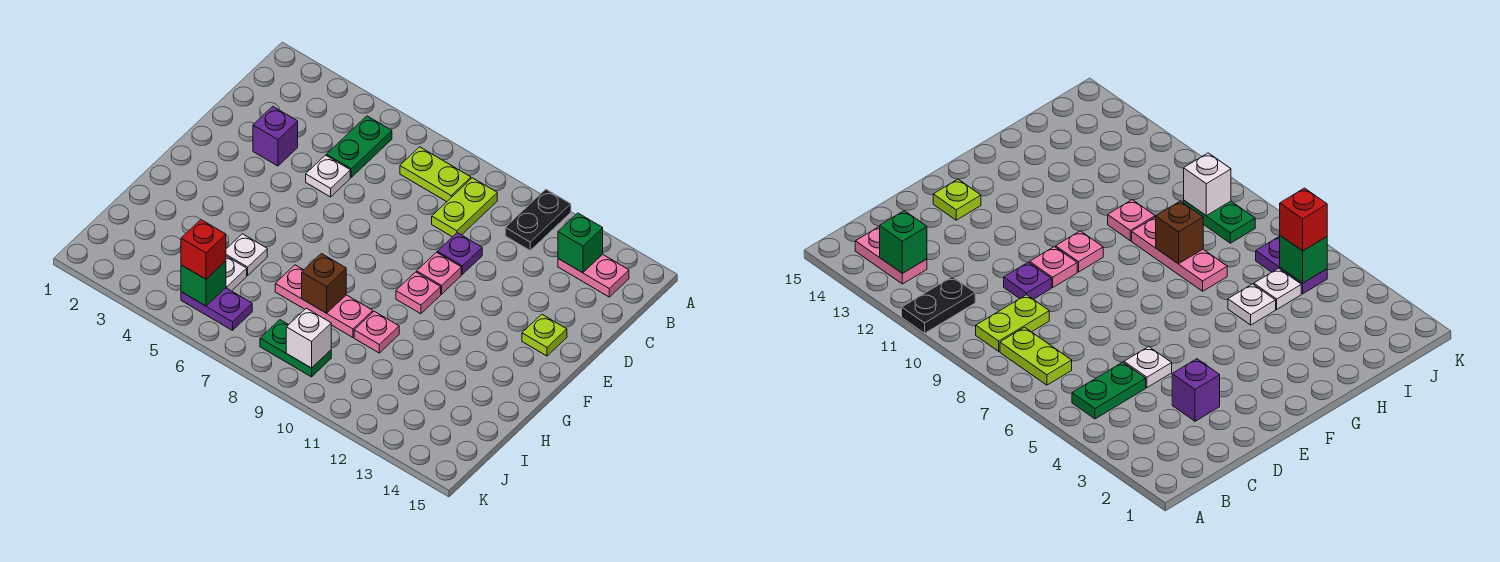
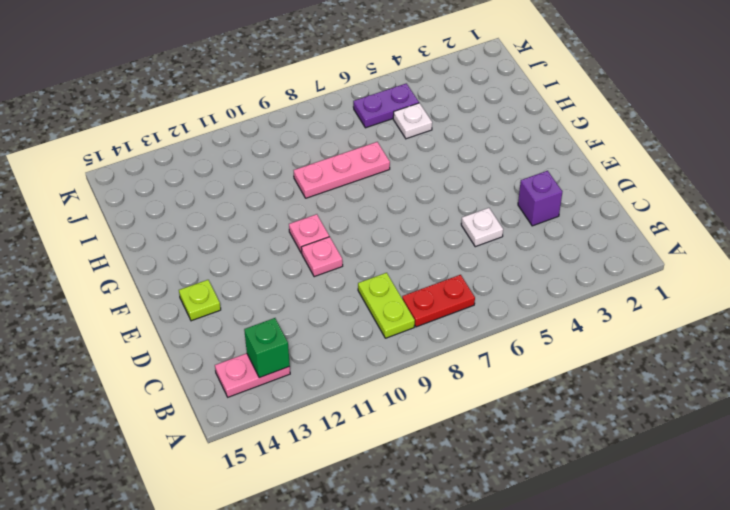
red plate B7:B8 level 1 -> lime plate B7:B8 level 1
none -> black plate A11:B11 level 1
none -> green plate B5:C5 level 1
none -> purple plate D10 level 1

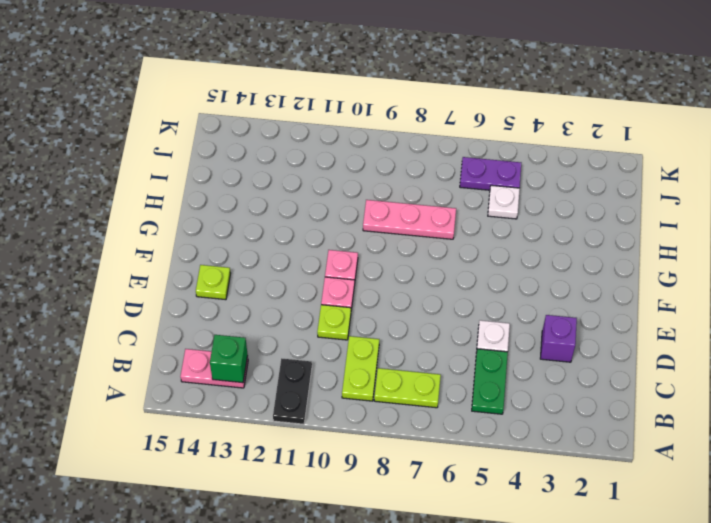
lime plate D10 level 1 -> purple plate D10 level 1
none -> white plate H5 level 1
none -> pink plate H10 level 1
none -> green plate J8:J9 level 1

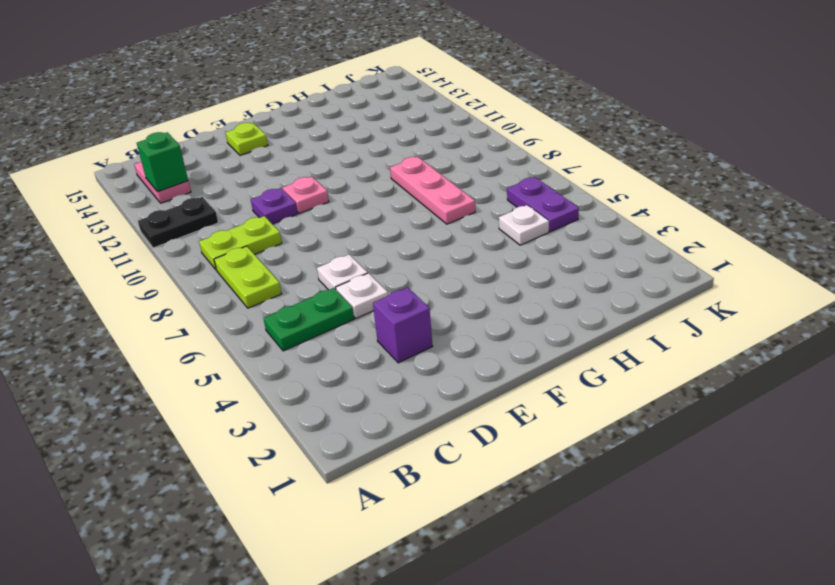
white plate D6 level 1 -> white plate H5 level 1
none -> pink plate F10 level 1
none -> pink plate H10 level 1
none -> green plate J8:J9 level 1

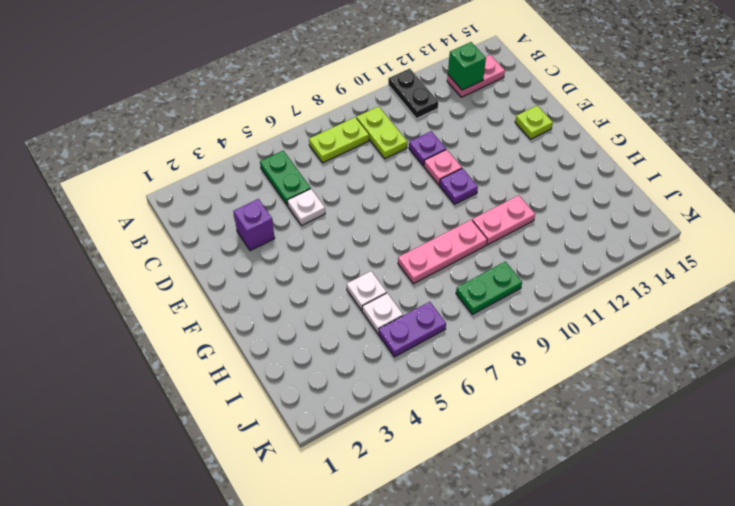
purple plate F10 level 1 -> pink plate F10 level 1
pink plate H10:H11 level 1 -> pink plate H10 level 1
none -> brown brick H8 level 2
none -> green brick J5 level 2
none -> white brick J9 level 2

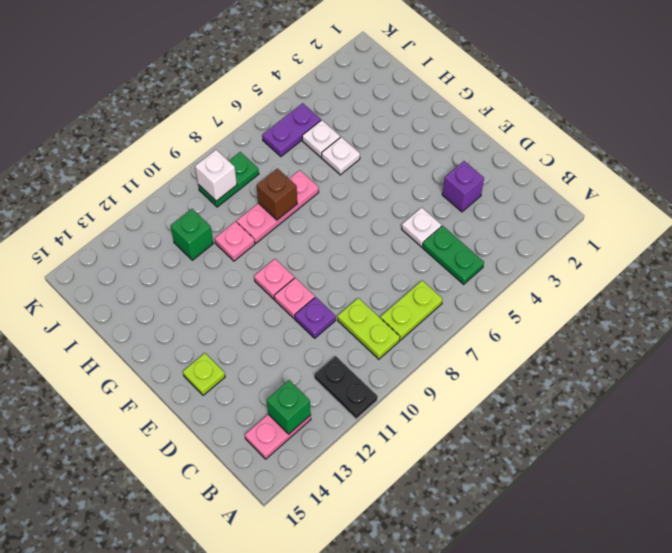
green brick I11 level 1 -> green brick J5 level 2
none -> red brick J5 level 3

